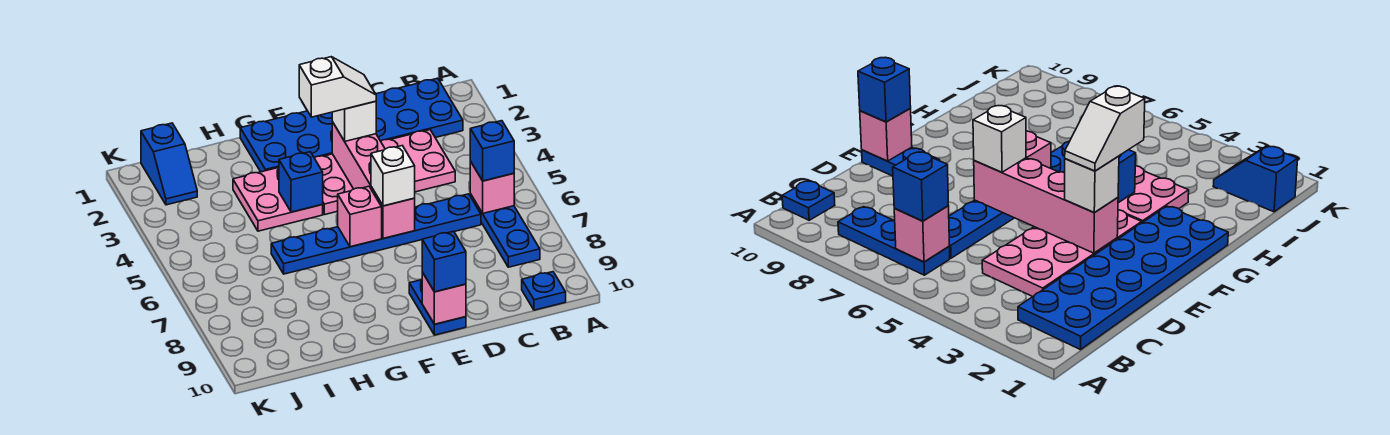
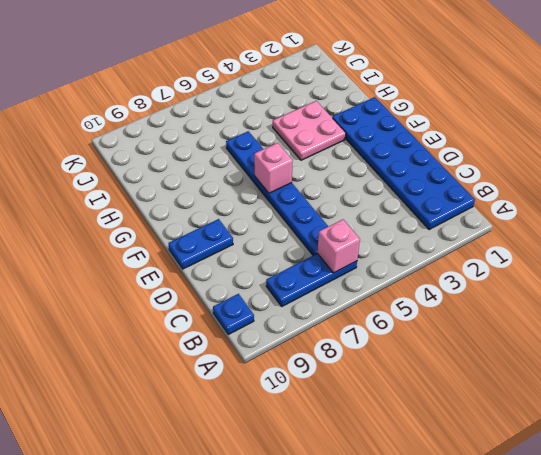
none -> pink plate C3:F4 level 1
none -> blue slope J1:J2 level 1 top 1
none -> pink brick E3:E6 level 2

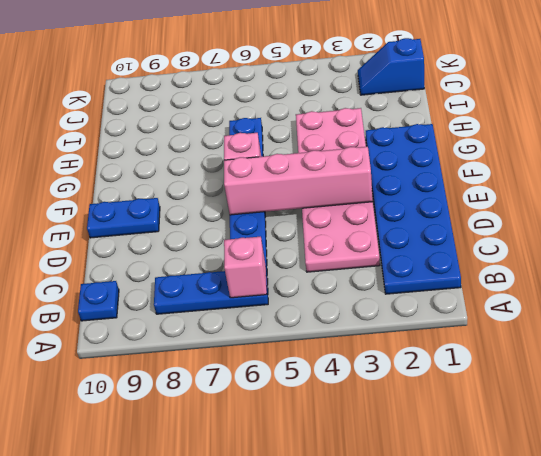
none -> pink brick E10 level 2
none -> blue brick G4 level 2
none -> blue brick B6 level 3

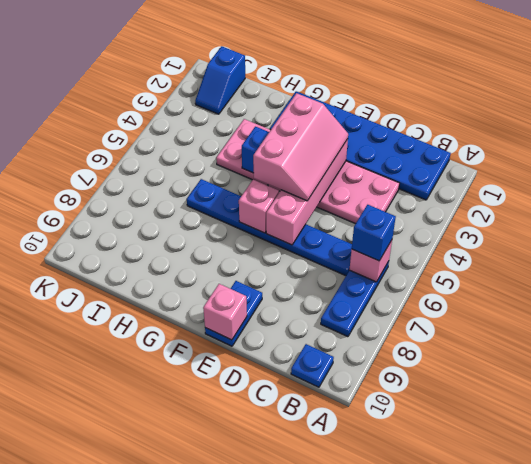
pink slope E3:F5 level 3 top F -> white brick E3 level 3
none -> white brick E6 level 3
none -> blue brick E10 level 3
none -> white slope E3:F3 level 4 top F

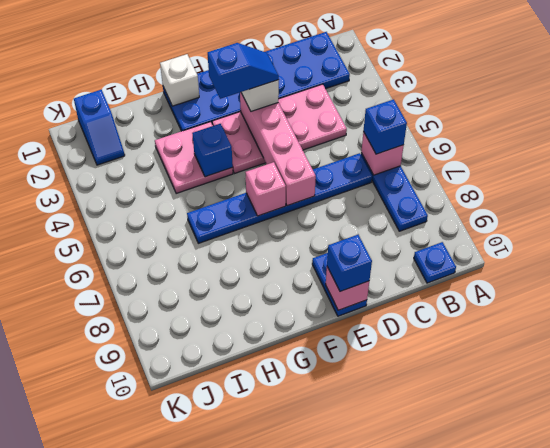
blue slope E3:F3 level 4 top F -> white slope E3:F3 level 4 top F
white brick G1 level 2 -> white brick E6 level 3

